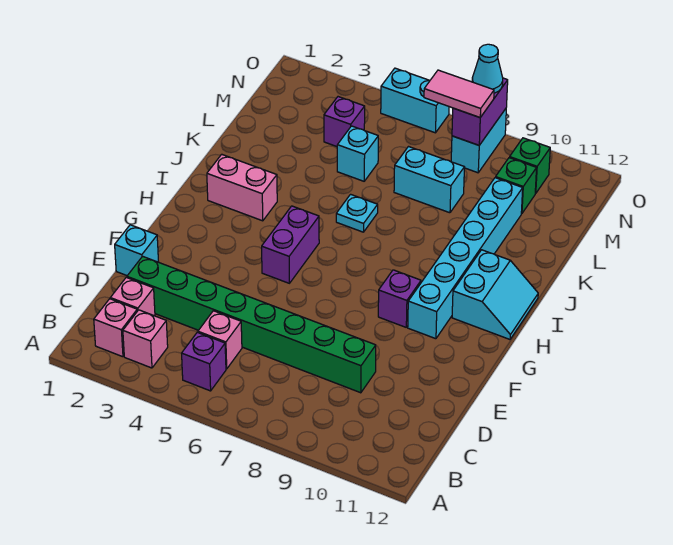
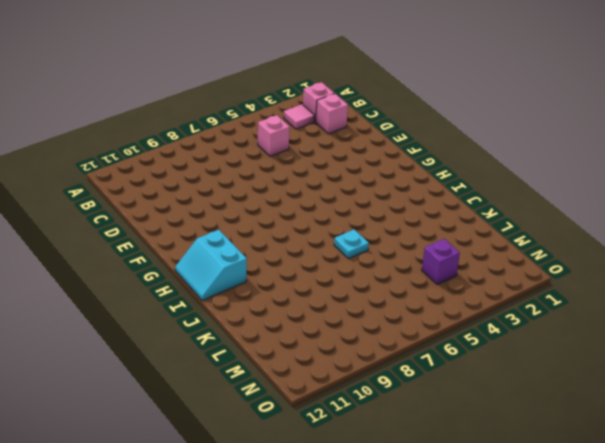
pink tile B3 level 1 -> pink brick B3 level 1
none -> purple brick B5 level 1
none -> green brick D2:D9 level 1
none -> cyan brick E1 level 1

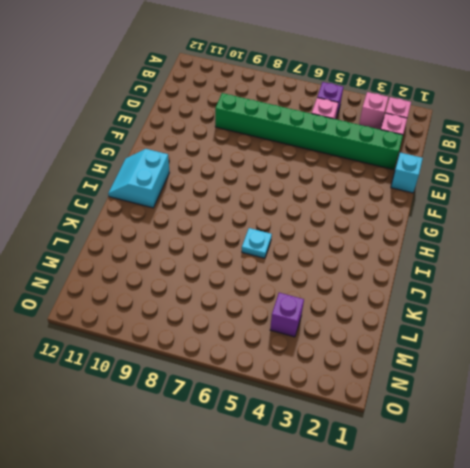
none -> purple brick G5:H5 level 1
none -> purple brick G9 level 1
none -> cyan brick G10:L10 level 1

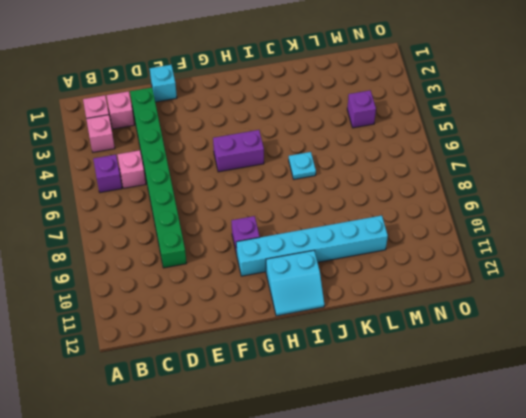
none -> pink brick I2:I3 level 1
none -> cyan brick L5 level 1
none -> cyan brick L7:L8 level 1

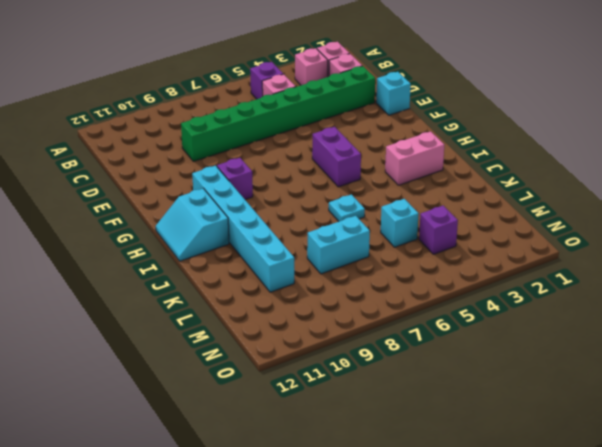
none -> green brick M10 level 1
none -> cyan brick N8:O8 level 1
none -> green brick N10 level 1

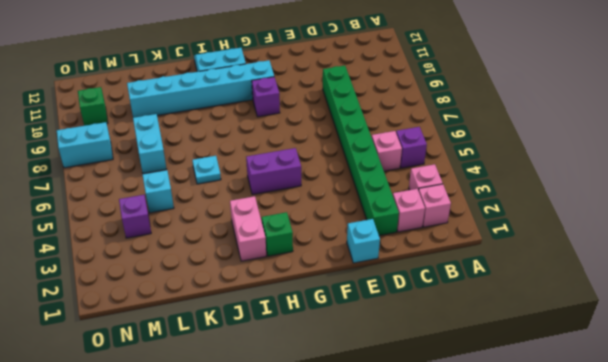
green brick H2 level 1 -> green brick M10 level 1
none -> cyan brick O5:O6 level 1
none -> purple brick N8:O8 level 2
none -> pink tile N7:N8 level 3

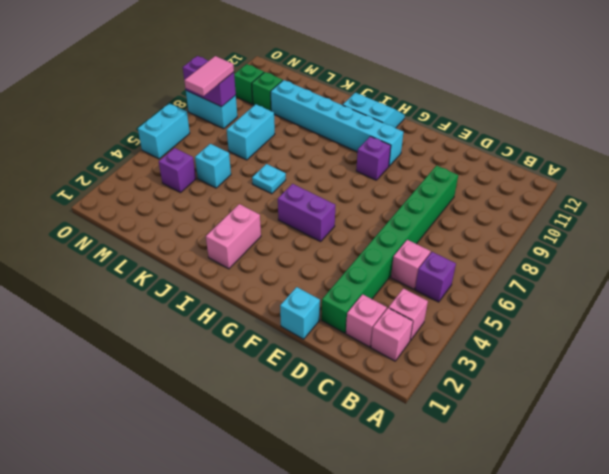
none -> cyan cone O8 level 3

